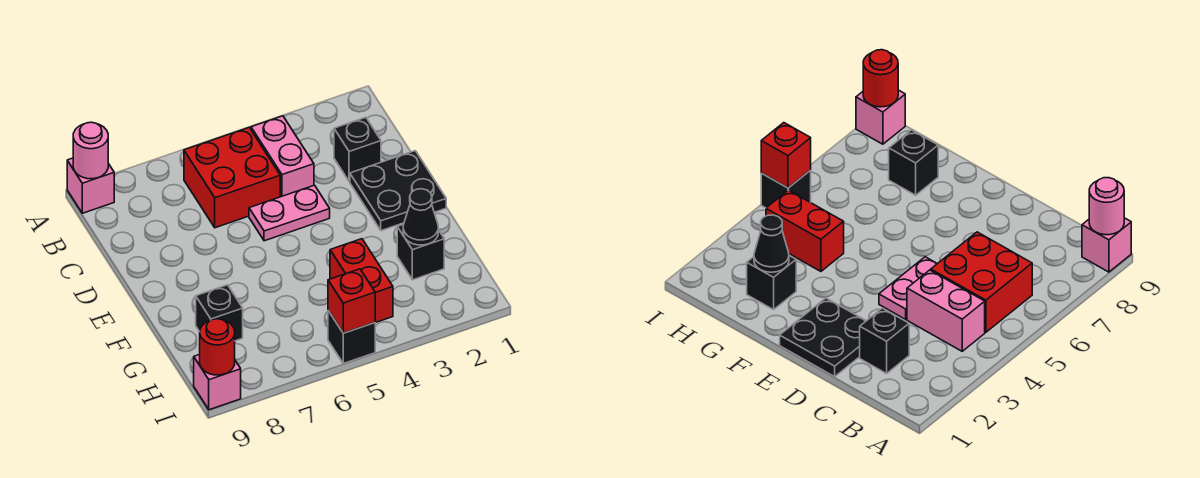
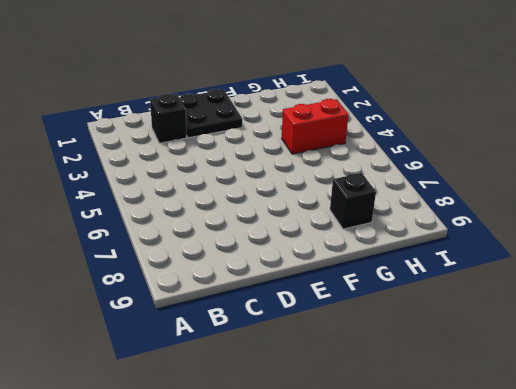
none -> pink brick A9 level 1
none -> pink brick B4:C4 level 1
none -> red brick B5:C6 level 1

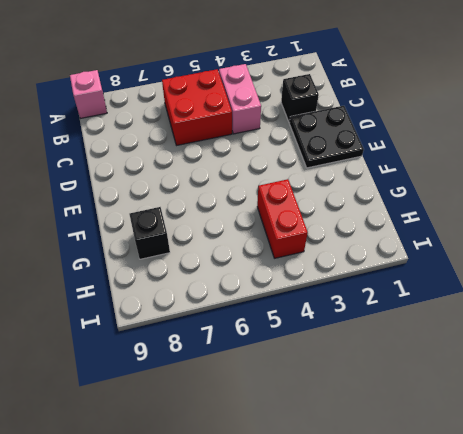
none -> pink plate D4:D5 level 1
none -> black brick G2 level 1
none -> black brick I5 level 1

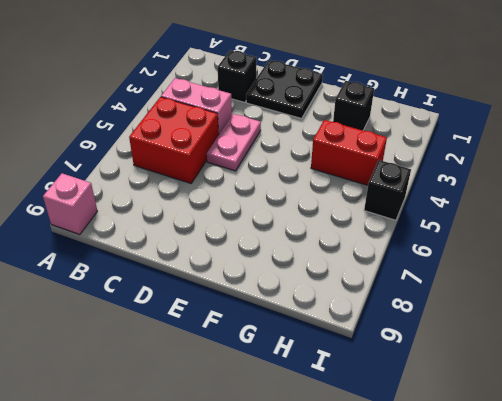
none -> black brick G8 level 1
none -> pink brick I9 level 1
none -> pink round brick A9 level 2

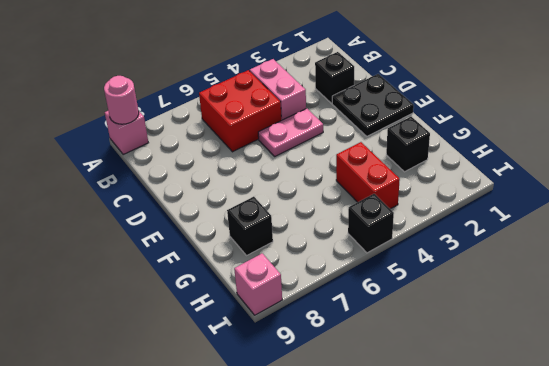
none -> black cone G2 level 2
none -> red brick I5 level 2
none -> red round brick I9 level 2

